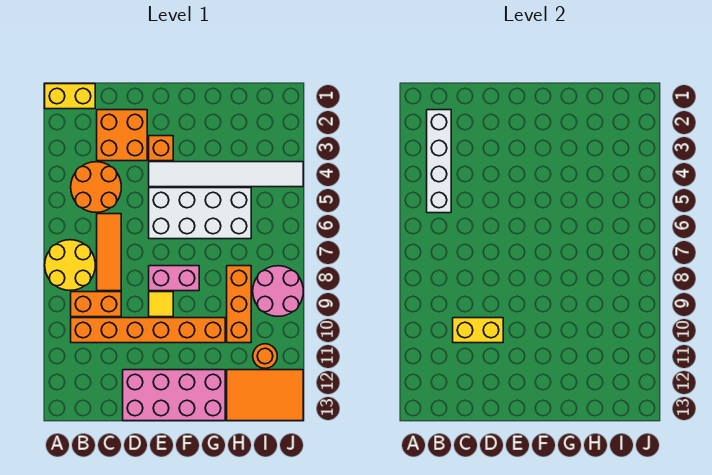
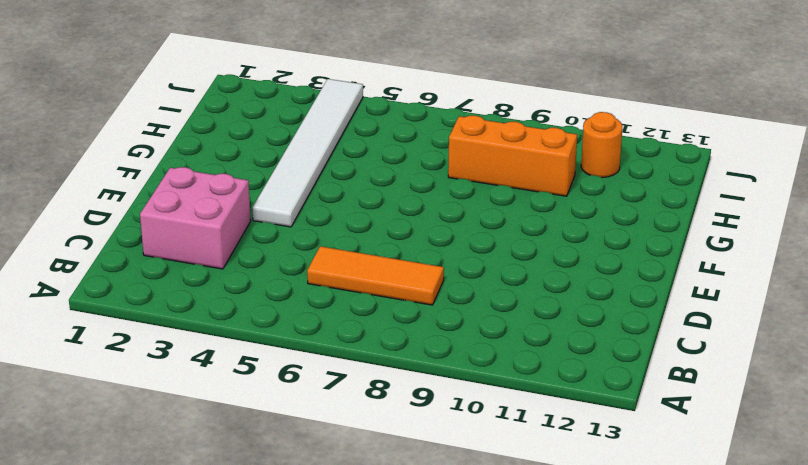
pink brick C2:D3 level 1 -> orange brick C2:D3 level 1
none -> yellow brick A1:B1 level 1
none -> yellow round brick A7:B8 level 1
none -> orange round brick B4:C5 level 1

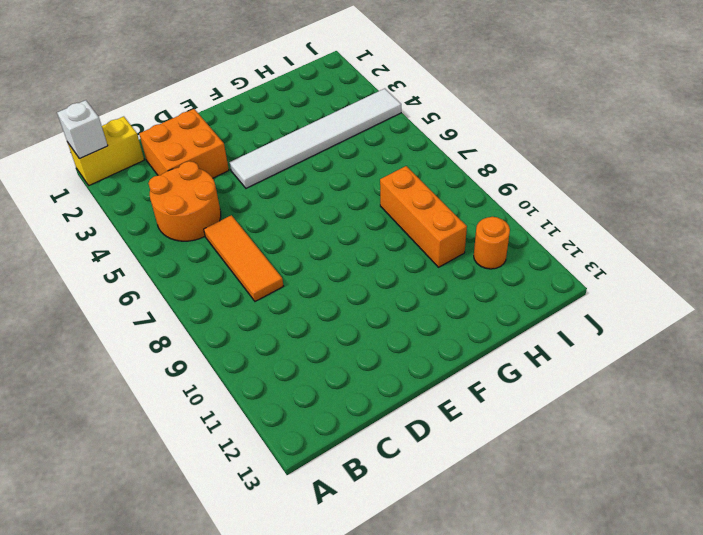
white brick A1 level 2 -> none
none -> yellow round brick A7:B8 level 1
none -> orange brick B9:C9 level 1
none -> orange brick B10:G10 level 1

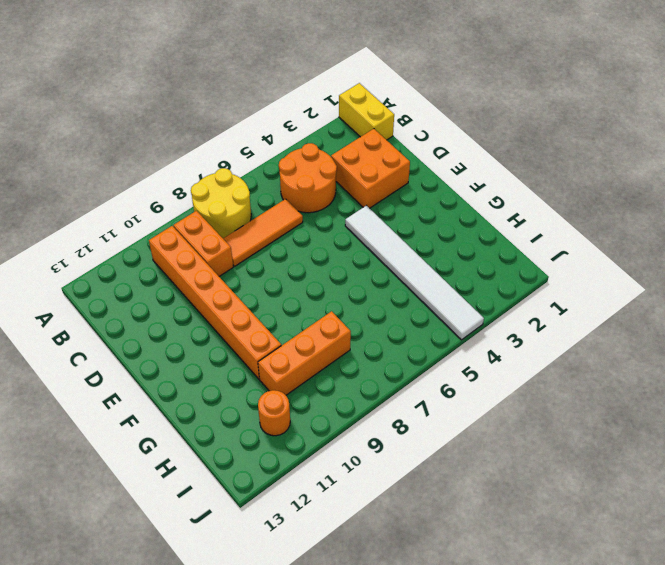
none -> pink brick D12:G13 level 1
none -> orange brick E3 level 1
none -> white brick E5:H6 level 1

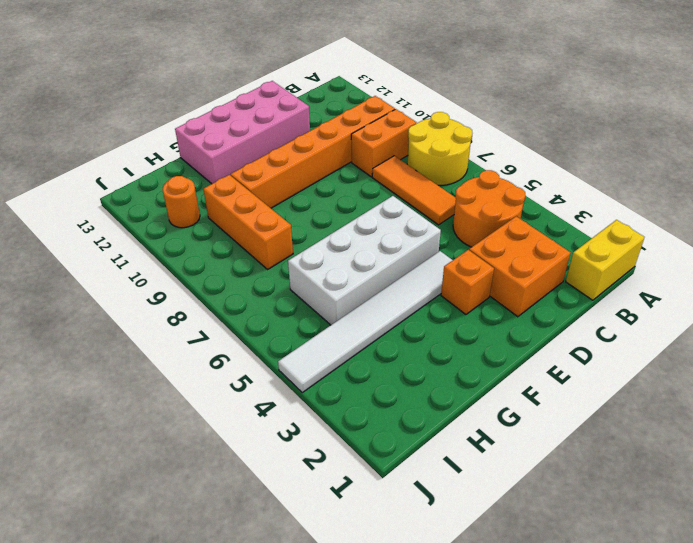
none -> pink brick E8:F8 level 1
none -> yellow tile E9 level 1
none -> orange tile H12:J13 level 1

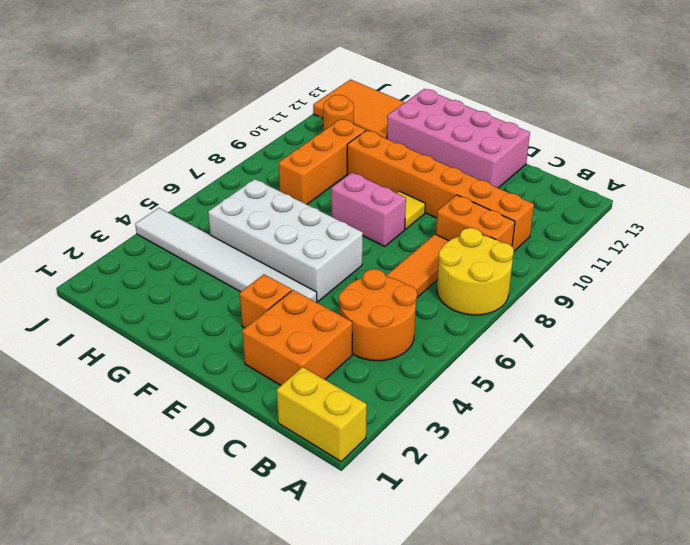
none -> pink round brick I8:J9 level 1
none -> white brick B2:B5 level 2
none -> yellow brick C10:D10 level 2

